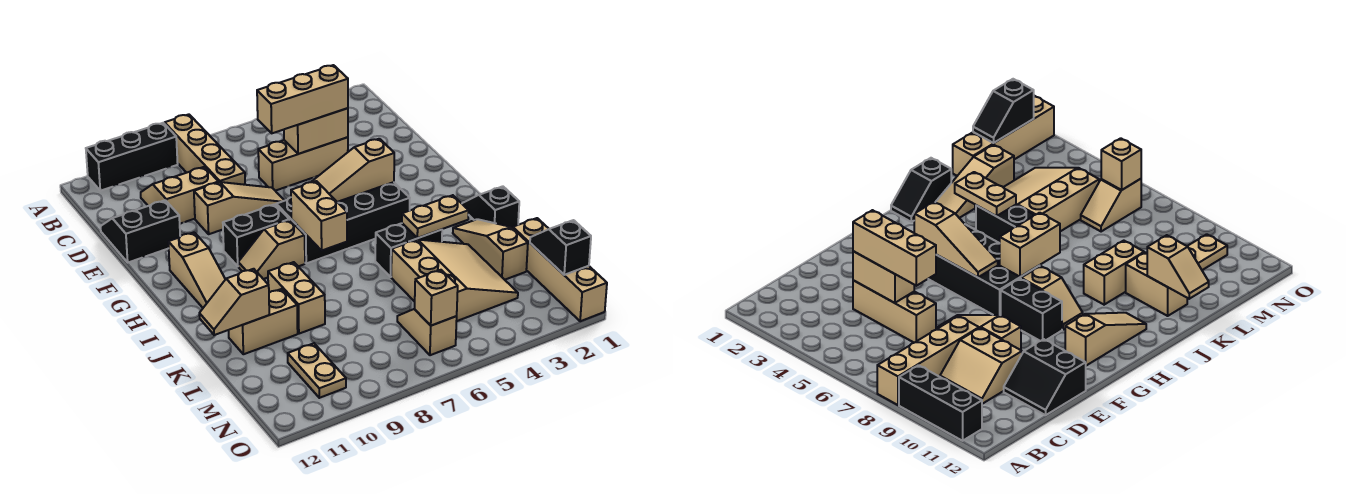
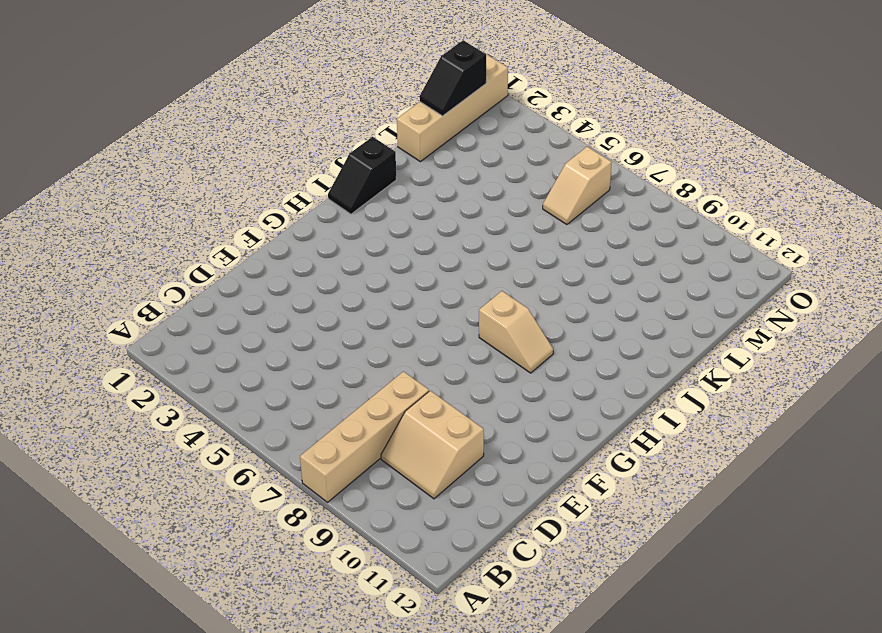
none -> black brick A9:A11 level 1
none -> tan brick D4:D6 level 1
none -> black slope D11:E12 level 1 top E

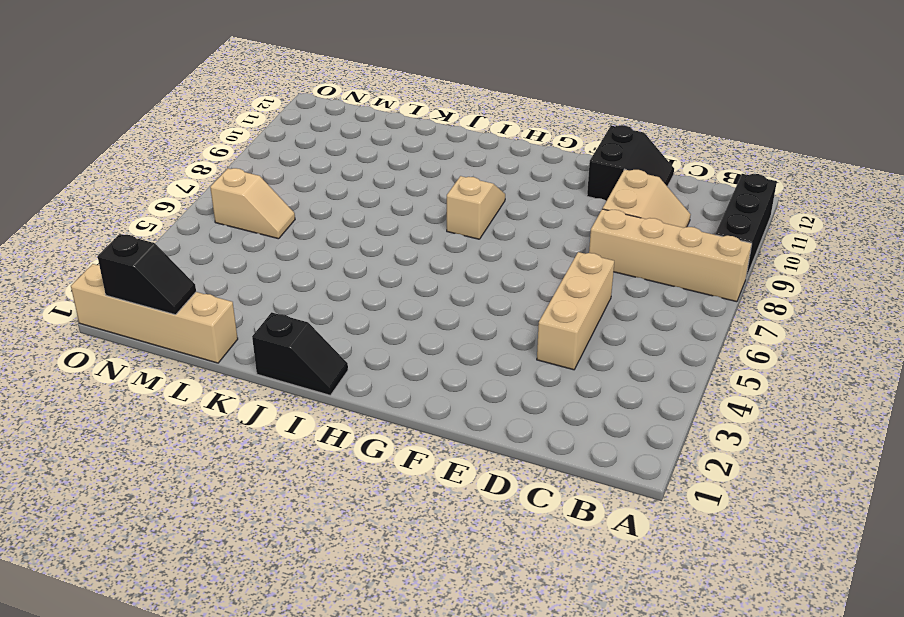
none -> tan slope E7:E9 level 1 top 9
none -> black brick G4:H7 level 1
none -> black brick G8:G9 level 1

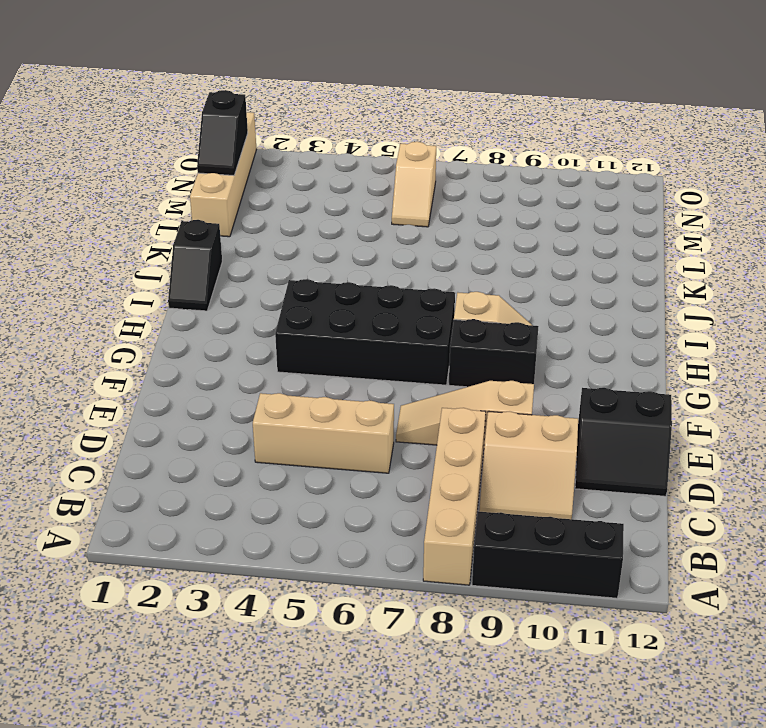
none -> tan slope G11:I11 level 1 top G
none -> tan slope J2:L2 level 1 top L
none -> black brick J4:J5 level 1

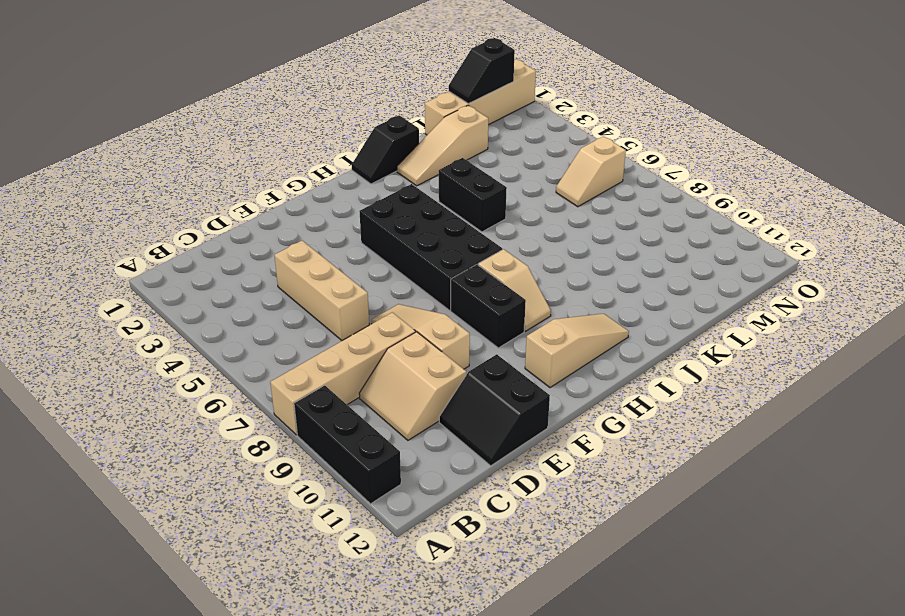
none -> tan brick J9:K9 level 1
none -> tan slope K3:M5 level 1 top 5
none -> tan brick K10:K11 level 1

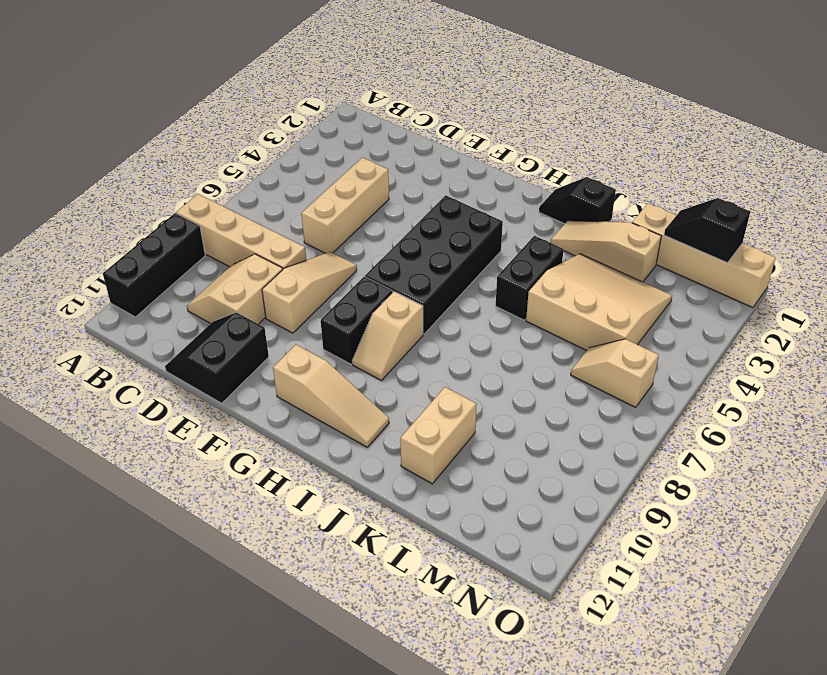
none -> tan brick J9:K9 level 1
none -> tan plate M10:N10 level 1
none -> tan brick D4:D5 level 2

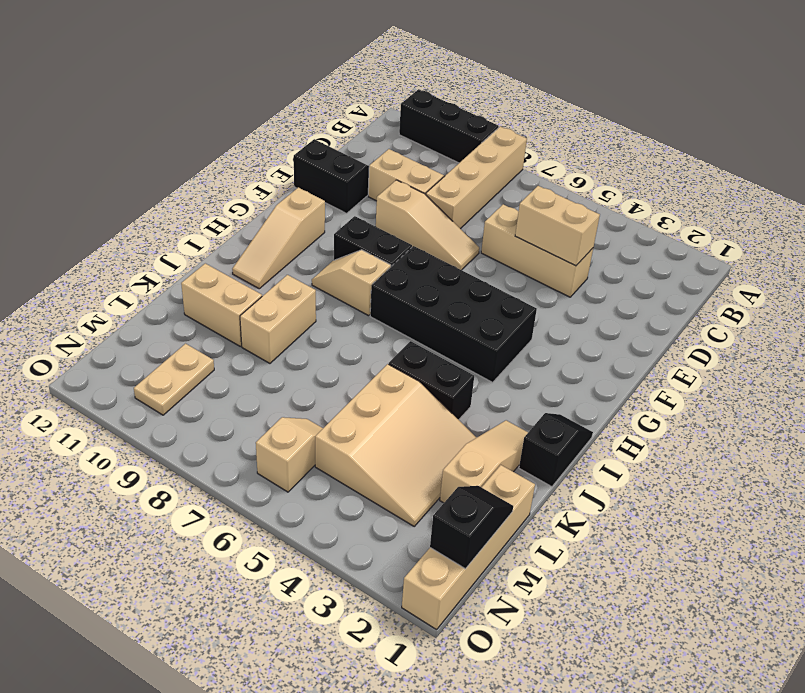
none -> tan slope G4:G6 level 2 top 4
none -> tan brick H7:I7 level 2
none -> tan plate J3:J4 level 2

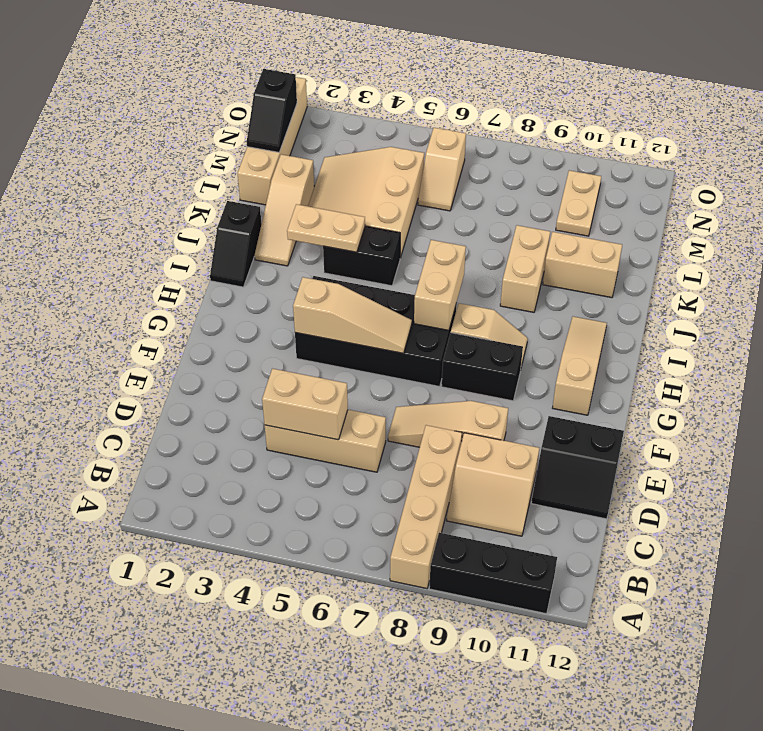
none -> tan slope K11:K12 level 2 top 11
none -> tan brick N6 level 2
none -> tan brick D4:D6 level 3

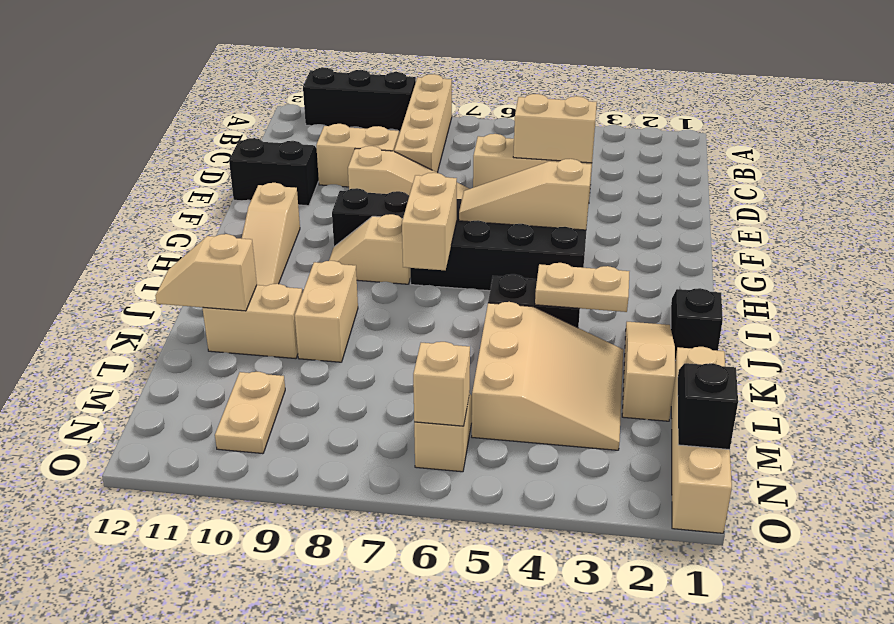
none -> tan brick D4:D6 level 3

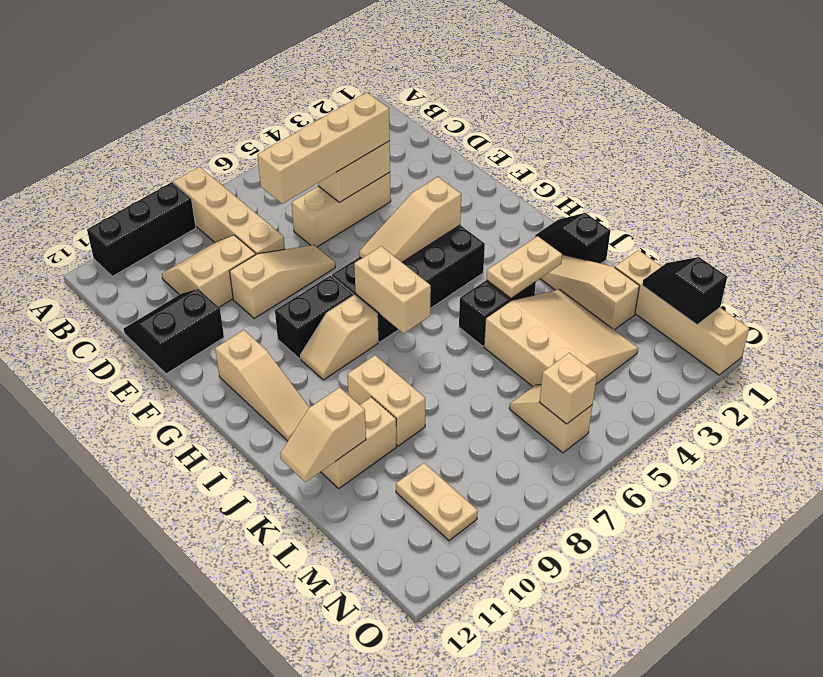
tan brick D4:D7 level 3 -> tan brick D4:D6 level 3

